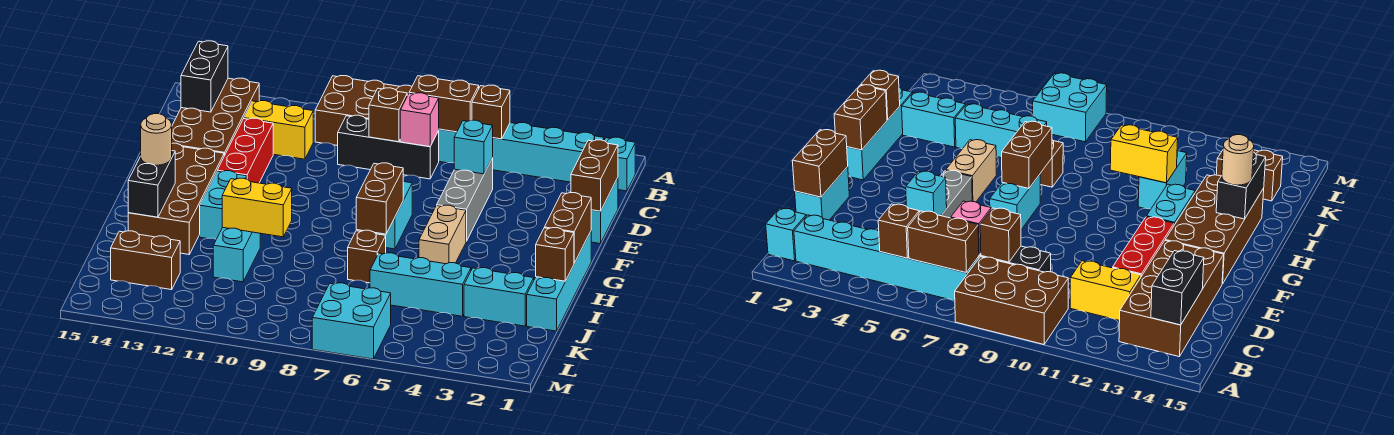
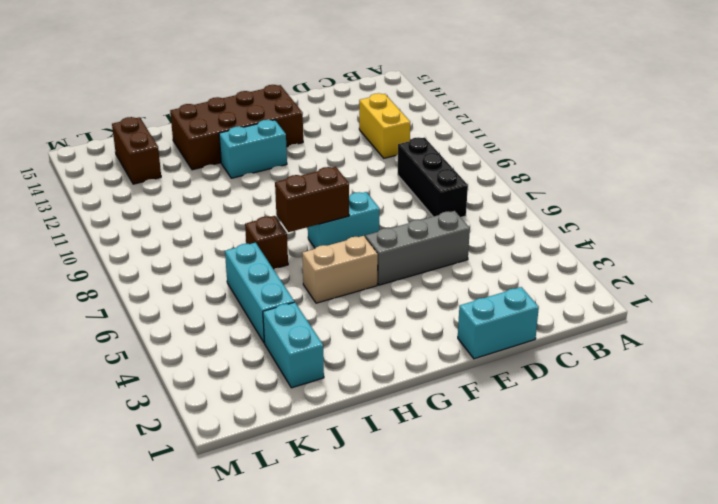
none -> brown brick A8:B10 level 1
none -> cyan brick B1 level 1
none -> cyan brick B2:B7 level 1
none -> brown brick B13:E14 level 1

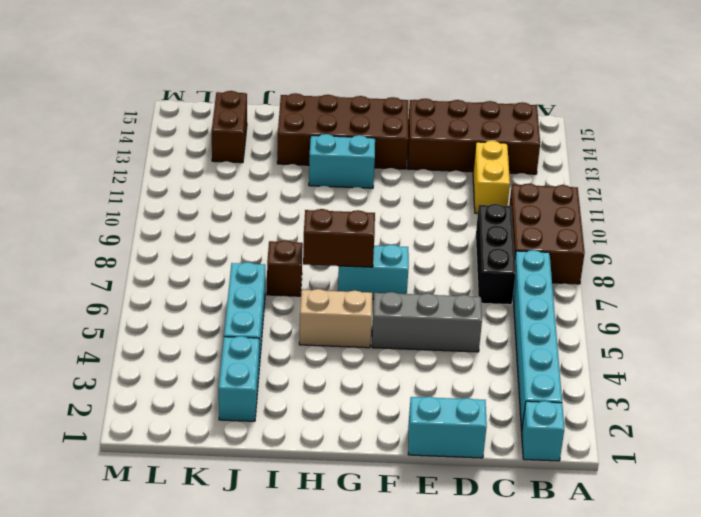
none -> red brick D12:F12 level 1
none -> cyan brick G1:J1 level 1
none -> cyan brick I11:J11 level 1
none -> cyan brick L6:M7 level 1

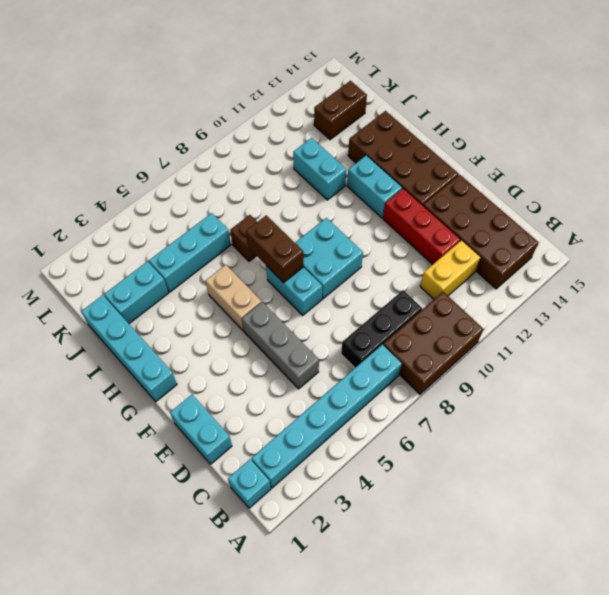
cyan brick F8:G9 level 1 -> cyan brick L6:M7 level 1
none -> brown brick B5 level 2
none -> brown brick B6:B7 level 2
none -> black brick B14:C14 level 2
none -> pink brick C7 level 2

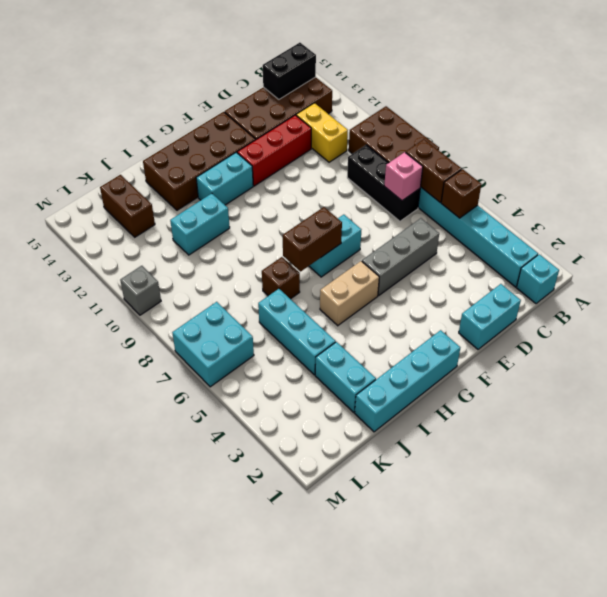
grey brick M10 level 1 -> none
none -> brown brick C8 level 2
none -> brown brick D1:E1 level 2
none -> cyan brick D5 level 2
none -> brown brick G1:H1 level 2

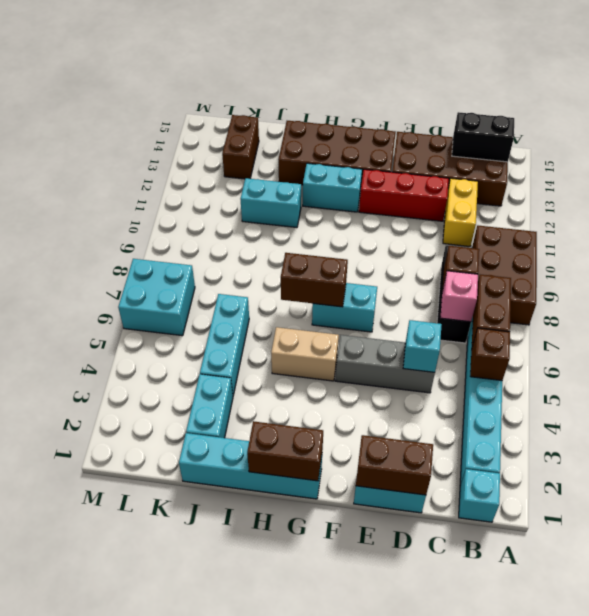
none -> brown brick I7 level 1
none -> black brick H14:I14 level 2
none -> brown brick I1 level 2
none -> yellow brick I10:I11 level 2

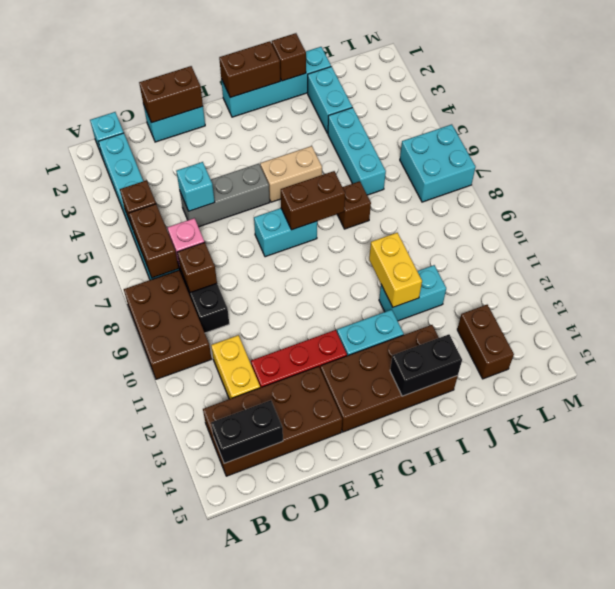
none -> tan round brick H14 level 3

